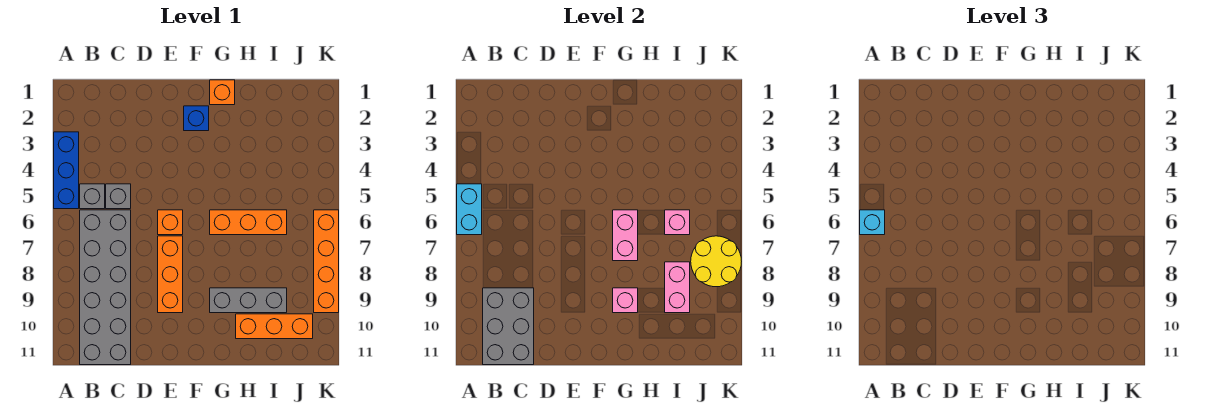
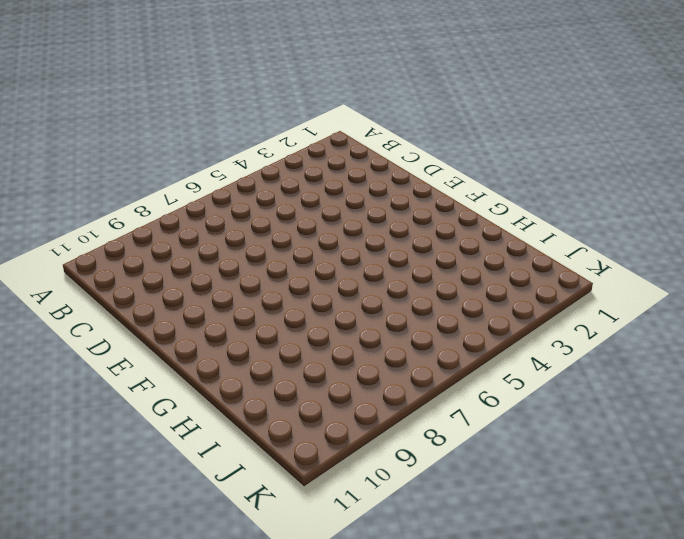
none -> blue brick A3:A5 level 1
none -> grey brick B5 level 1
none -> grey brick B6:C11 level 1

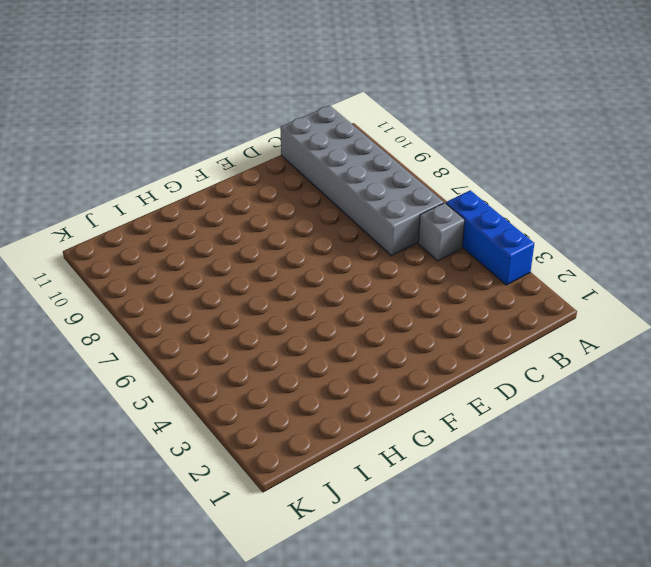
none -> grey brick C5 level 1
none -> orange brick E6 level 1
none -> orange brick E7:E9 level 1

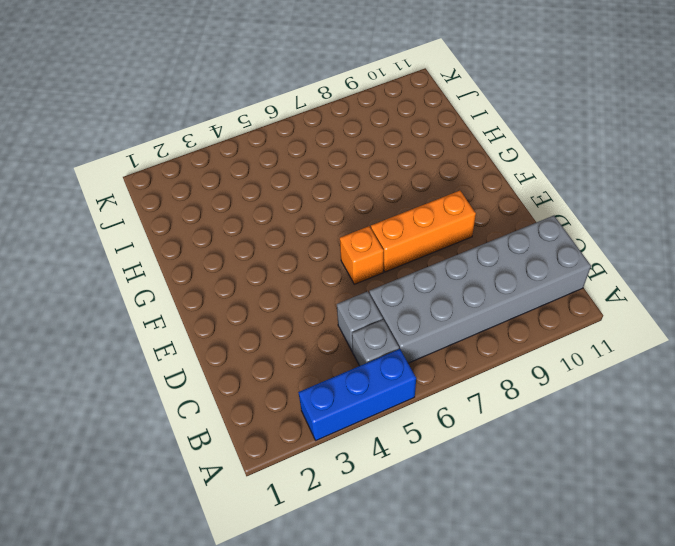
none -> blue brick F2 level 1
none -> orange brick G1 level 1
none -> orange brick G6:I6 level 1

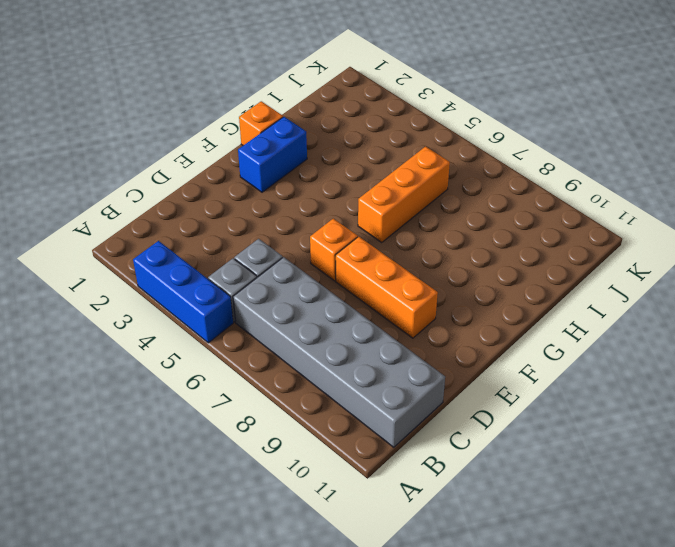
blue brick F2:G2 level 1 -> blue brick F2 level 1
none -> grey brick G9:I9 level 1
none -> orange brick H10:J10 level 1
none -> orange brick K6:K9 level 1

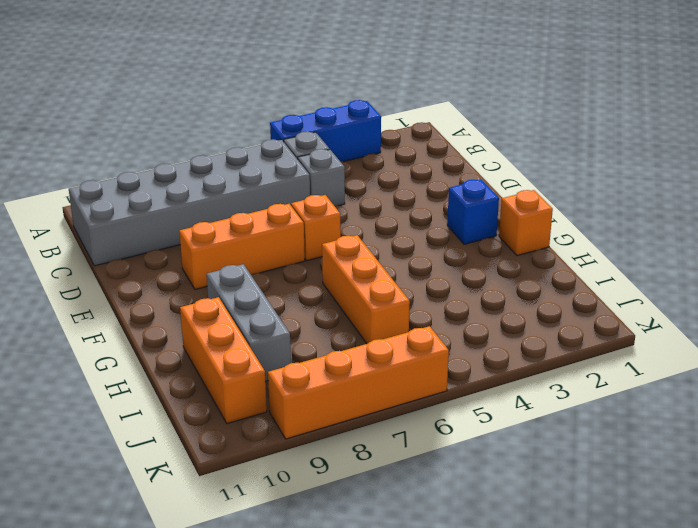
none -> cyan brick A5:A6 level 2
none -> grey brick B9:C11 level 2
none -> pink brick G6:G7 level 2

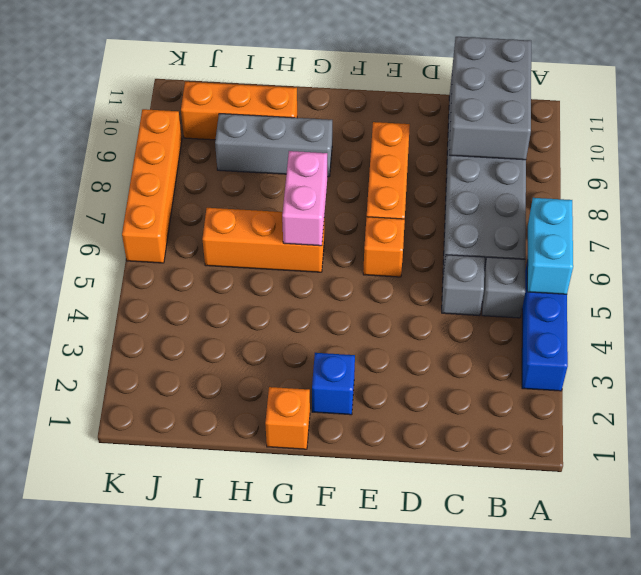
none -> pink brick G9 level 2
none -> pink brick I6 level 2
none -> pink brick I8:I9 level 2

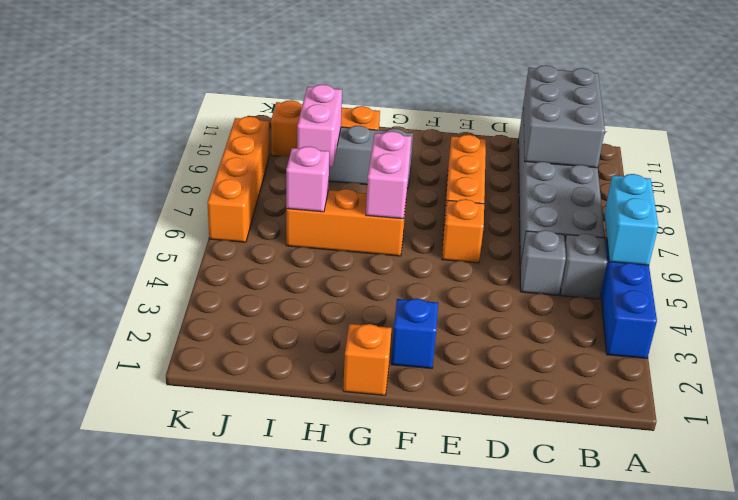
none -> pink brick G9 level 2
none -> yellow round brick J7:K8 level 2
none -> cyan brick A6 level 3

